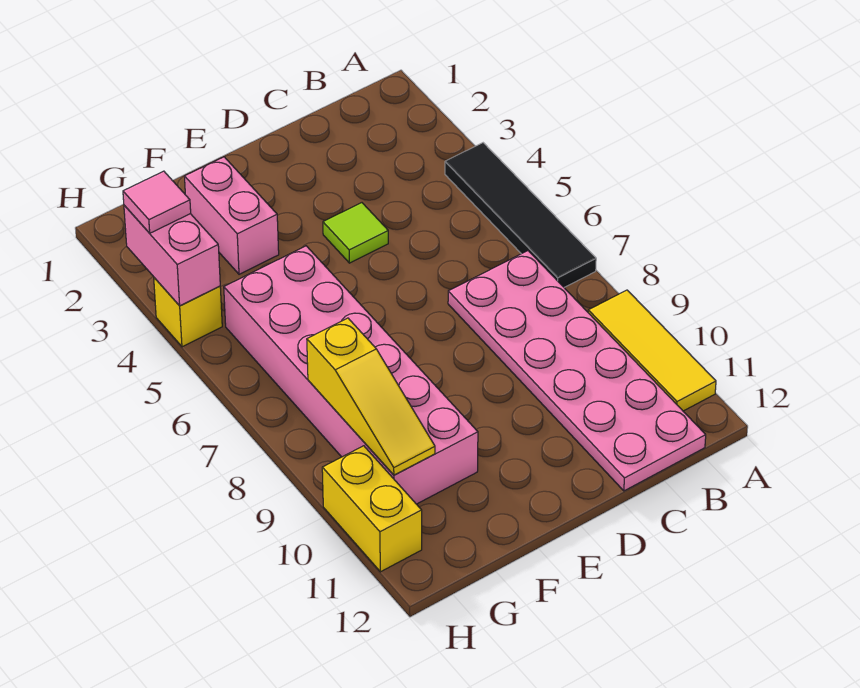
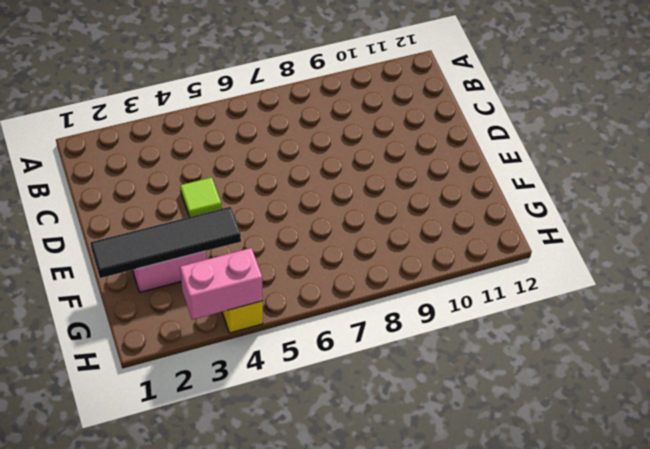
black tile F1:F4 level 2 -> black tile A4:A7 level 1
none -> yellow tile A9:A11 level 1
none -> pink plate B7:C12 level 1

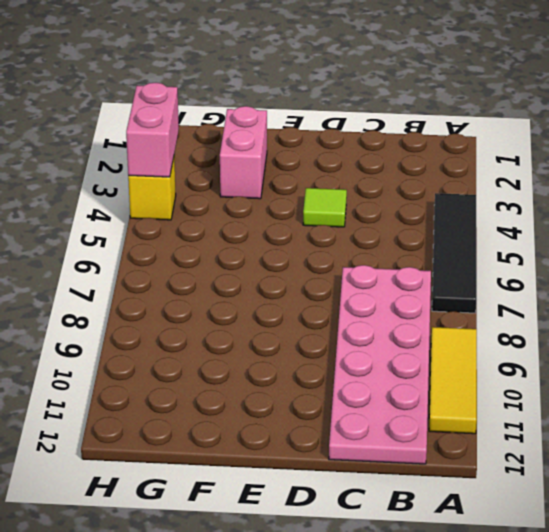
none -> pink brick F5:G10 level 1
none -> yellow brick H10:H11 level 1

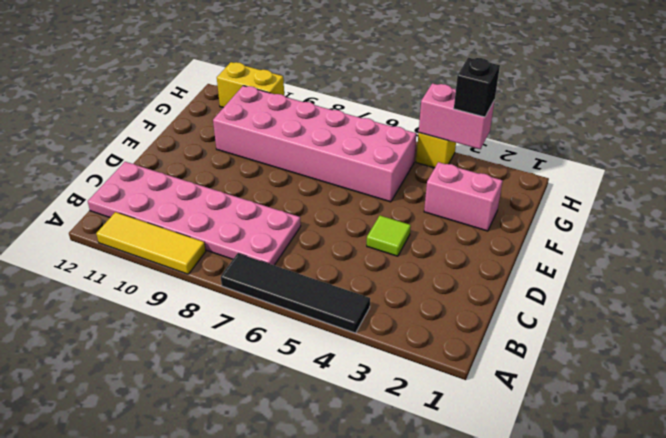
black brick H3 level 3 -> pink tile H3 level 3
none -> yellow slope G8:G10 level 2 top 8

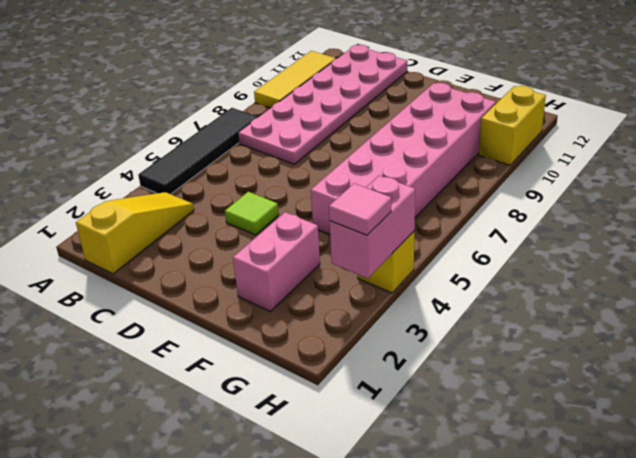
yellow slope B1:B3 level 1 top 1 -> yellow slope G8:G10 level 2 top 8

